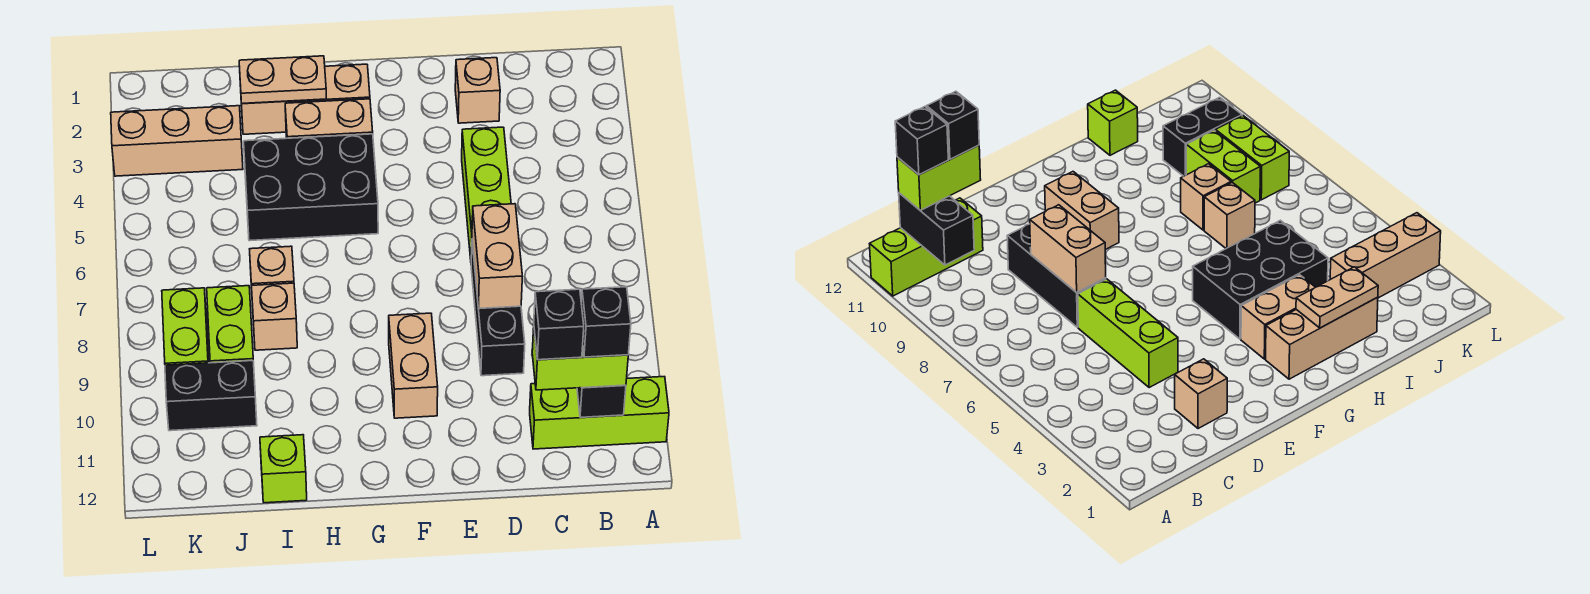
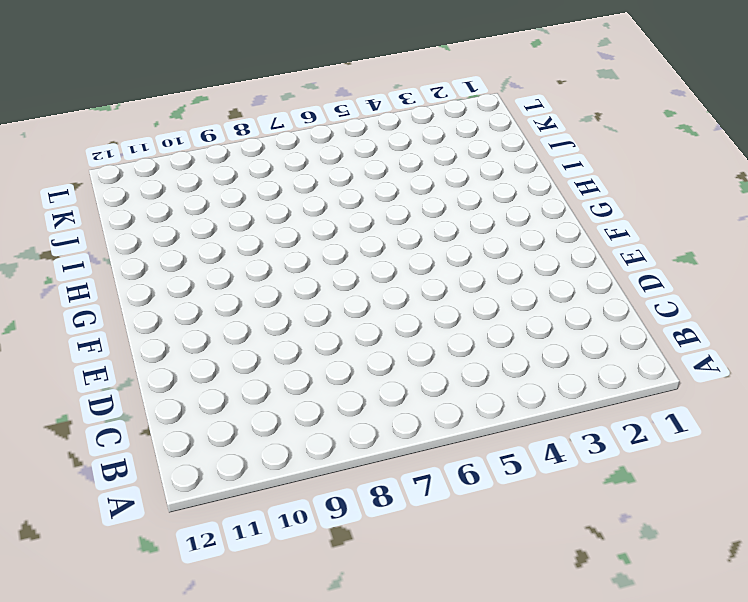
none -> lime brick A11:C11 level 1
none -> tan brick D2 level 1
none -> lime brick D4:D6 level 1

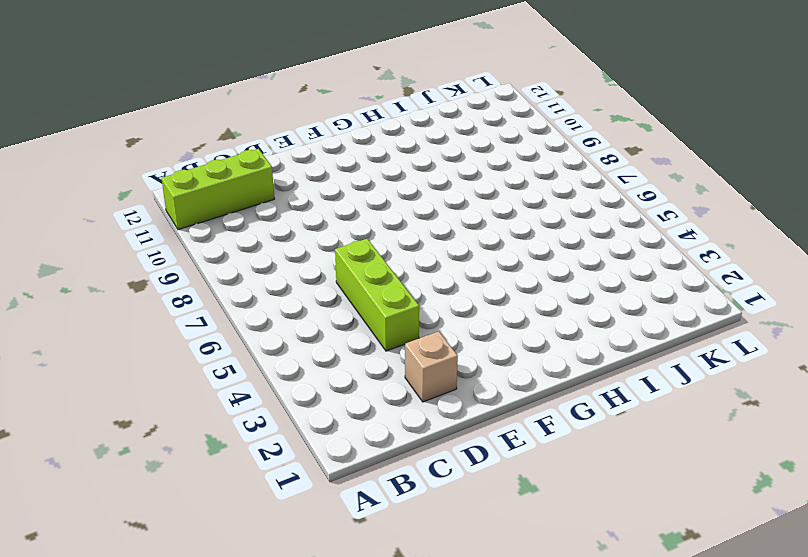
none -> black brick D7:D9 level 1
none -> tan brick F9:F10 level 1
none -> tan brick G2:I2 level 1

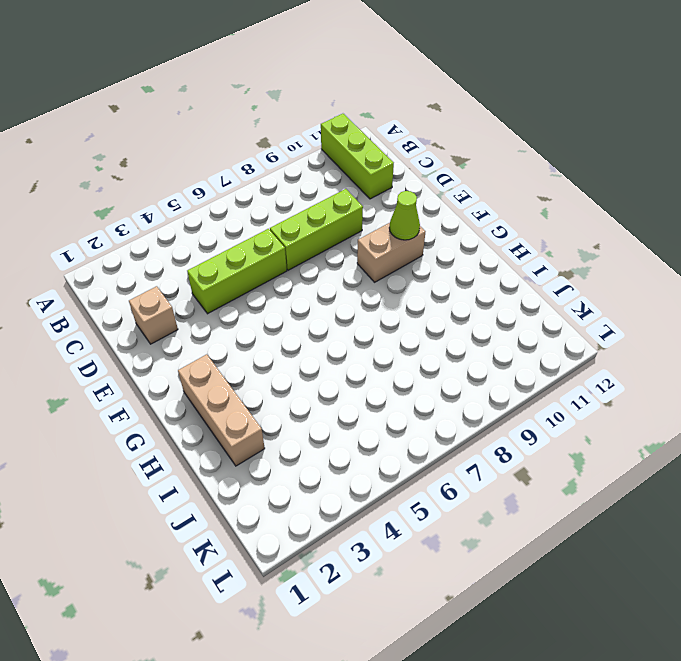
lime brick D7:D9 level 1 -> black brick D7:D9 level 1
lime cone F10 level 2 -> none
none -> tan brick G3:H3 level 1
none -> black brick G4:I5 level 1
none -> tan brick I7 level 1

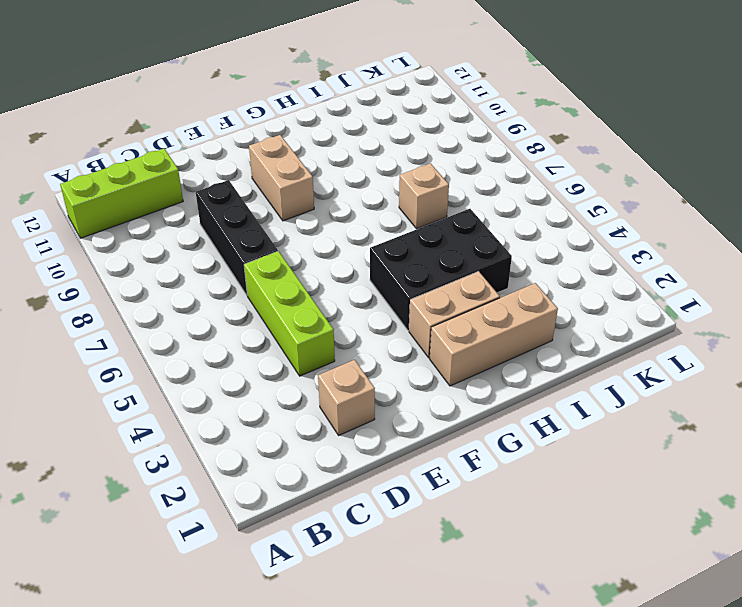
none -> tan brick I8 level 1
none -> lime brick I12 level 1
none -> tan brick J3:L3 level 1

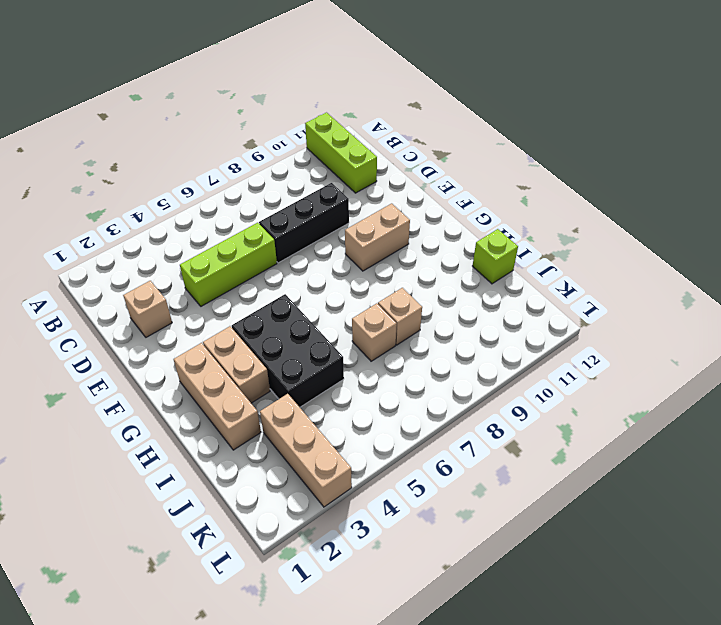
none -> lime brick J8:J9 level 1
none -> black brick J10:K10 level 1
none -> lime brick K8:K9 level 1

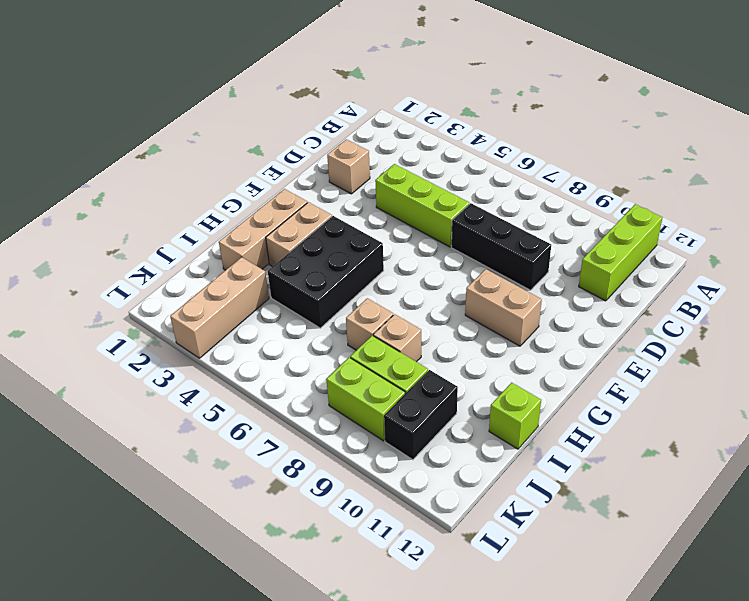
none -> black brick B10:B11 level 2
none -> tan brick D7:D8 level 2
none -> tan plate H2:I2 level 2

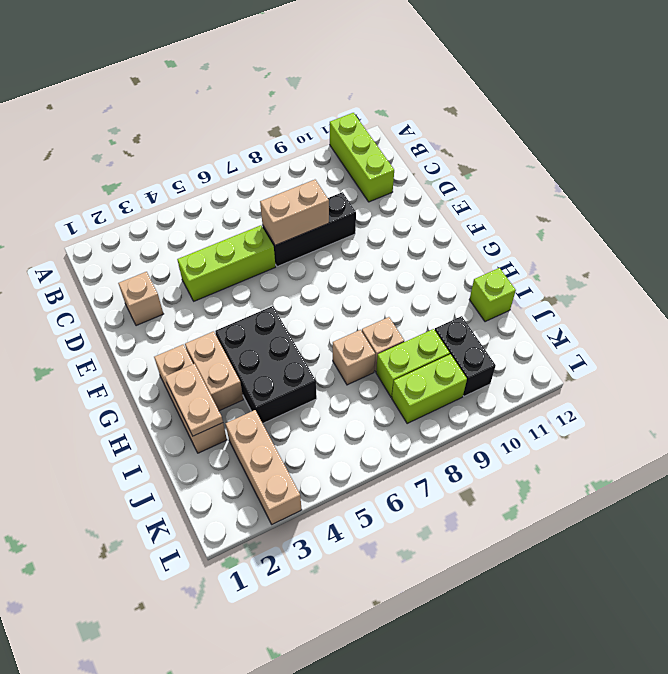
none -> tan brick F9:F10 level 1
none -> black brick B10:B11 level 2
none -> lime brick B11:C11 level 3

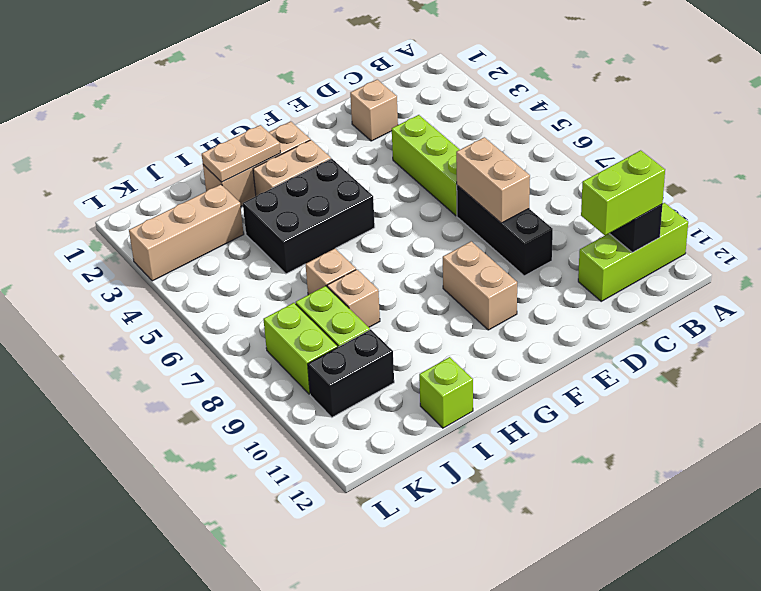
none -> black brick B11 level 4
none -> black brick C11 level 4

